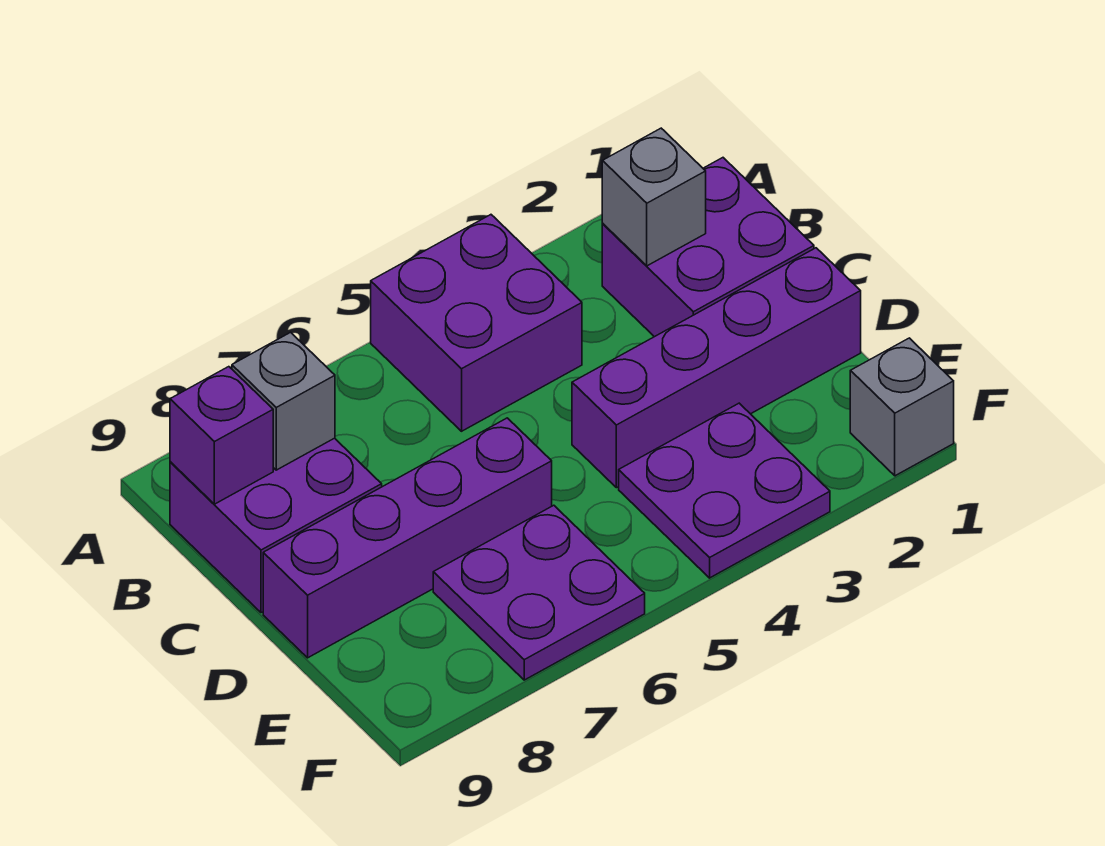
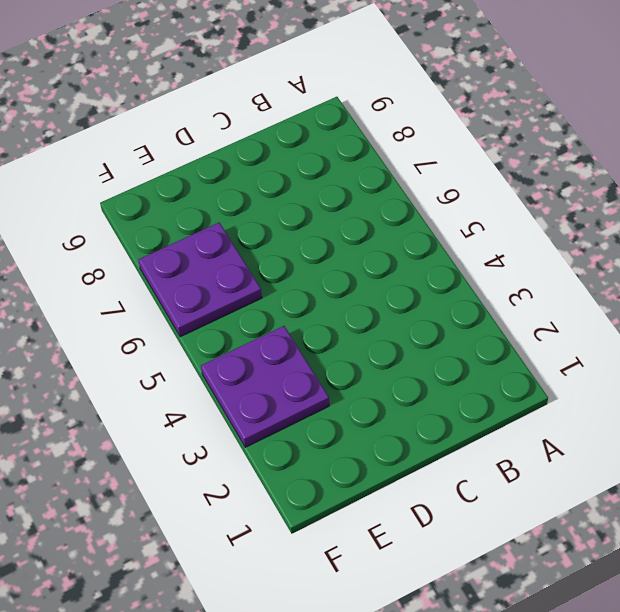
none -> purple brick A4:B5 level 1
none -> purple brick B1:C2 level 1

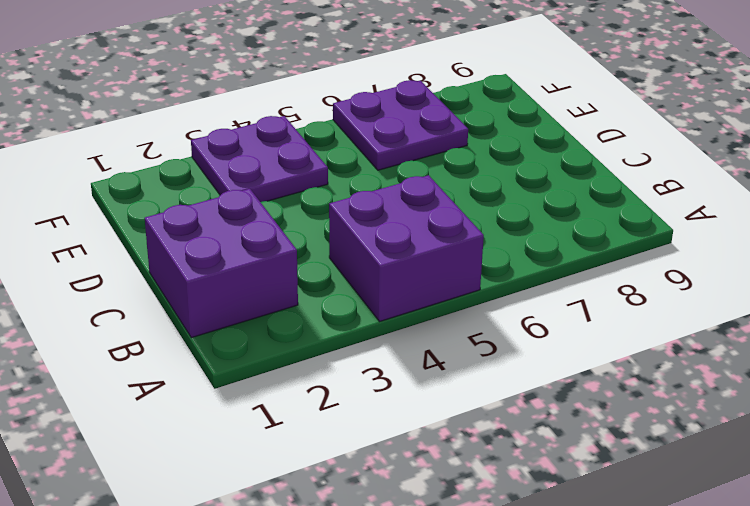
none -> purple brick B8:C9 level 1
none -> purple brick D1:D4 level 1

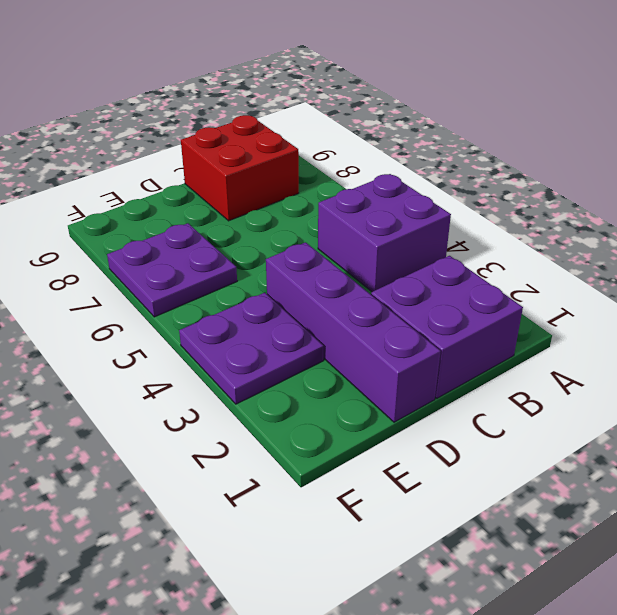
red brick B8:C9 level 1 -> purple brick B8:C9 level 1
none -> purple brick D6:D9 level 1
none -> grey brick F1 level 1

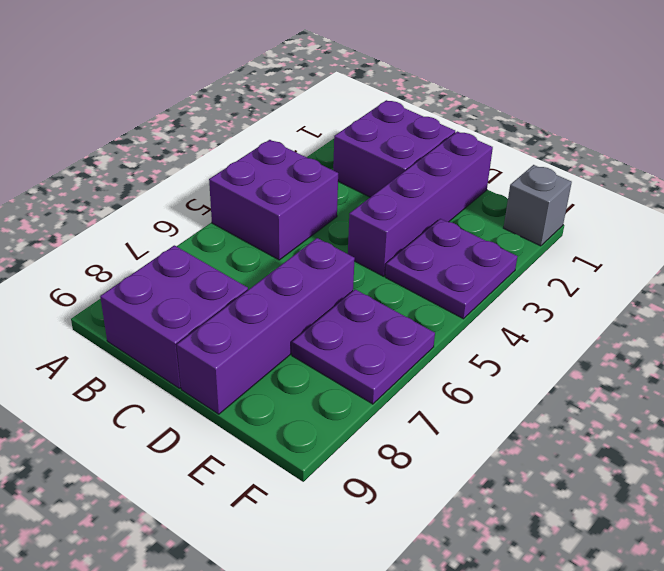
none -> grey brick B2 level 2
none -> grey brick B8 level 2

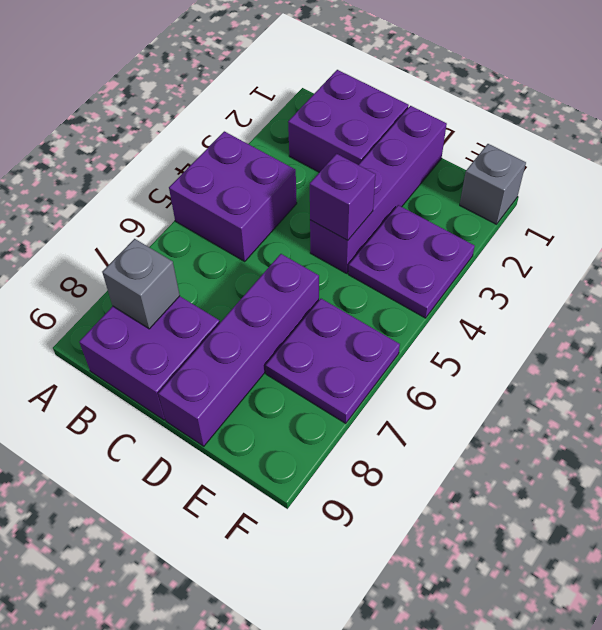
purple brick D4 level 2 -> purple brick B9 level 2
none -> grey brick B2 level 2

